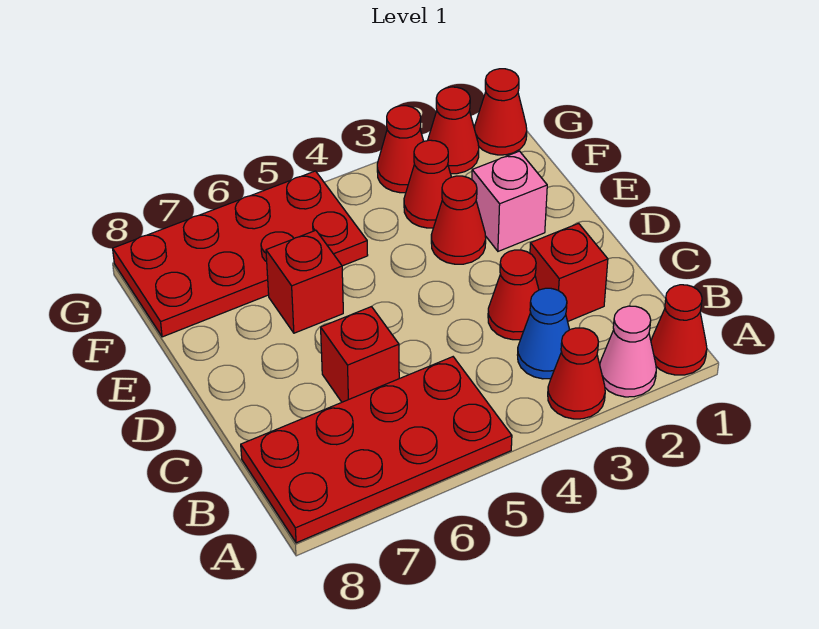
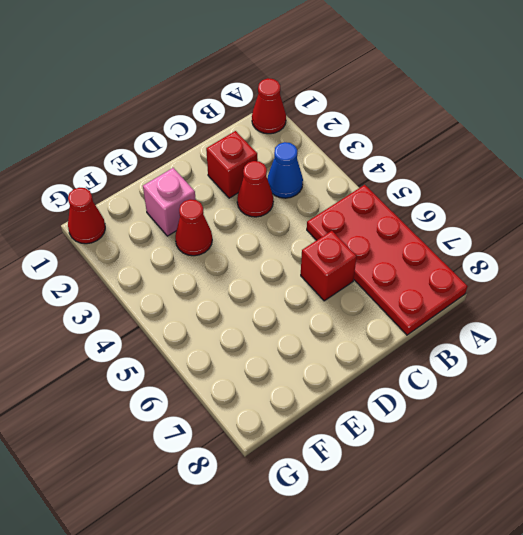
none -> pink cone A2 level 1
none -> red cone A3 level 1
none -> red brick E6 level 1

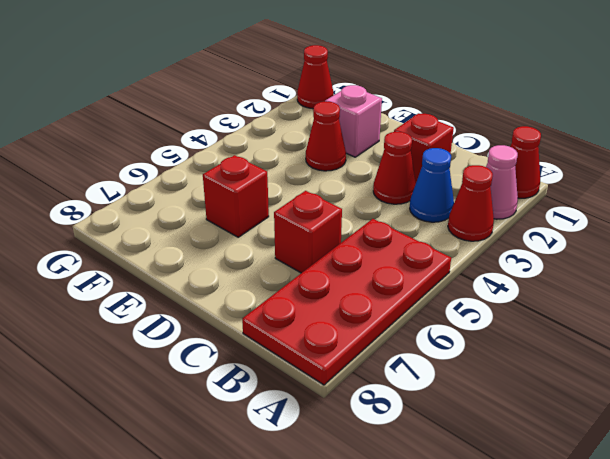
none -> red cone F3 level 1
none -> red plate F5:G8 level 1
none -> red cone G2 level 1

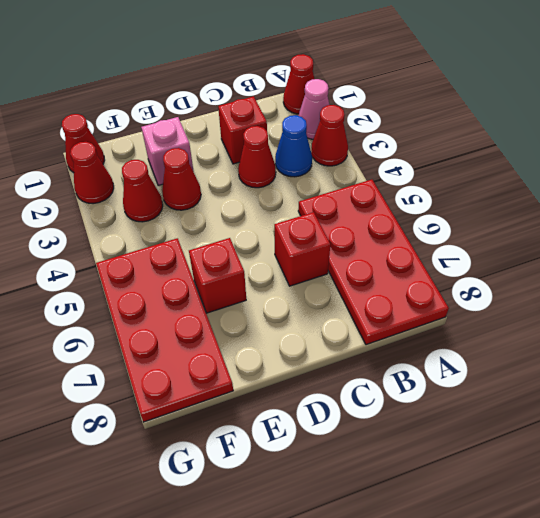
none -> red cone G3 level 1

